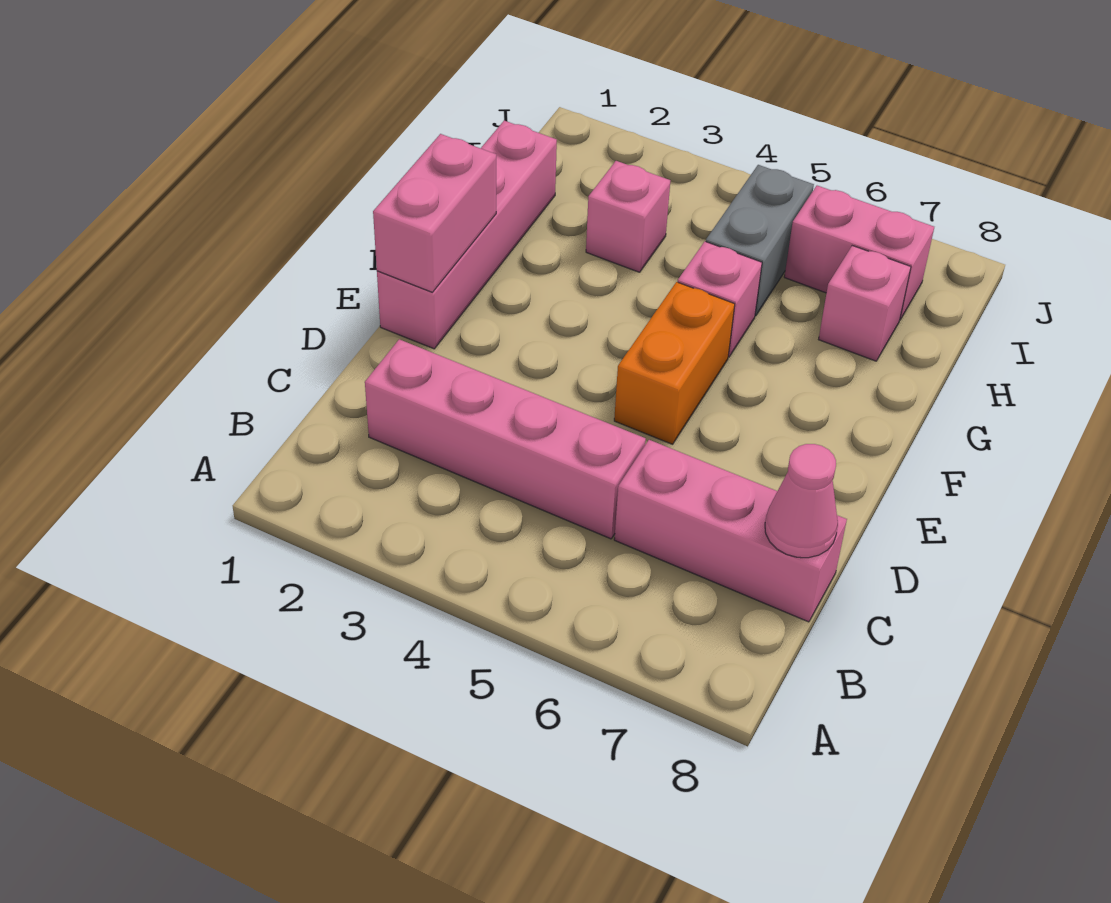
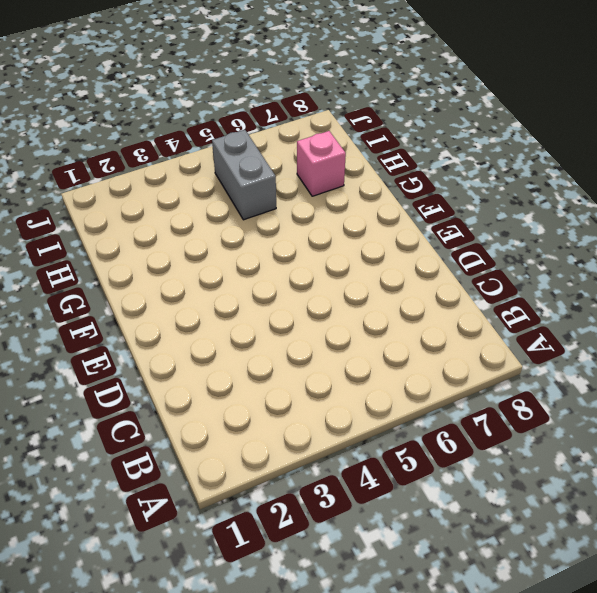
none -> pink brick C2:C5 level 1
none -> pink brick C6:C8 level 1

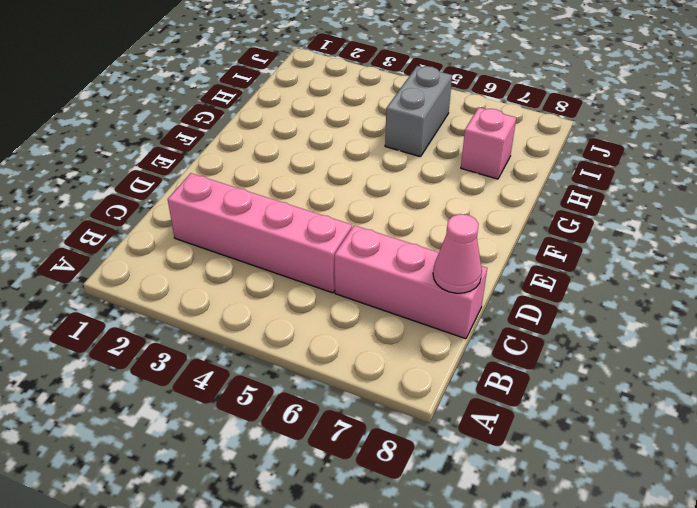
none -> pink brick E1:H1 level 1
none -> orange brick E5:F5 level 1

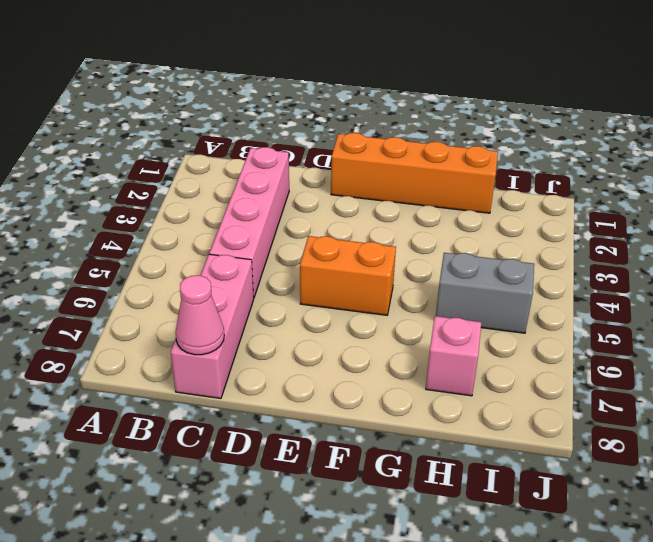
orange brick E1:H1 level 1 -> pink brick E1:H1 level 1
none -> pink brick G5 level 1
none -> pink brick H3 level 1

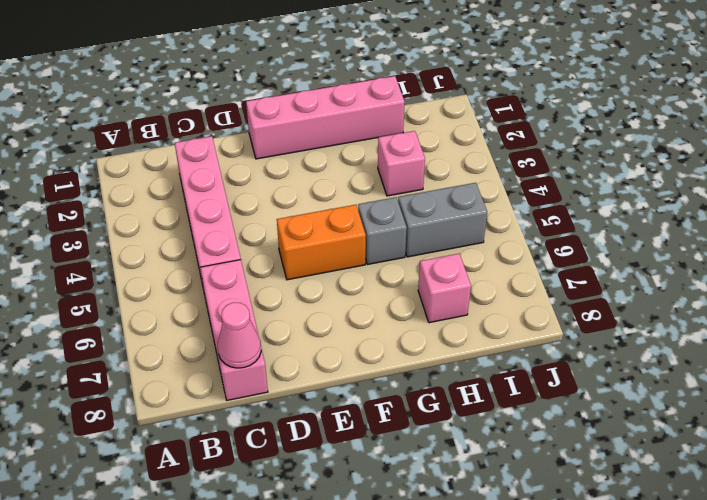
grey brick G5 level 1 -> pink brick G5 level 1
none -> pink brick I6:I7 level 1
none -> pink brick E1:F1 level 2

